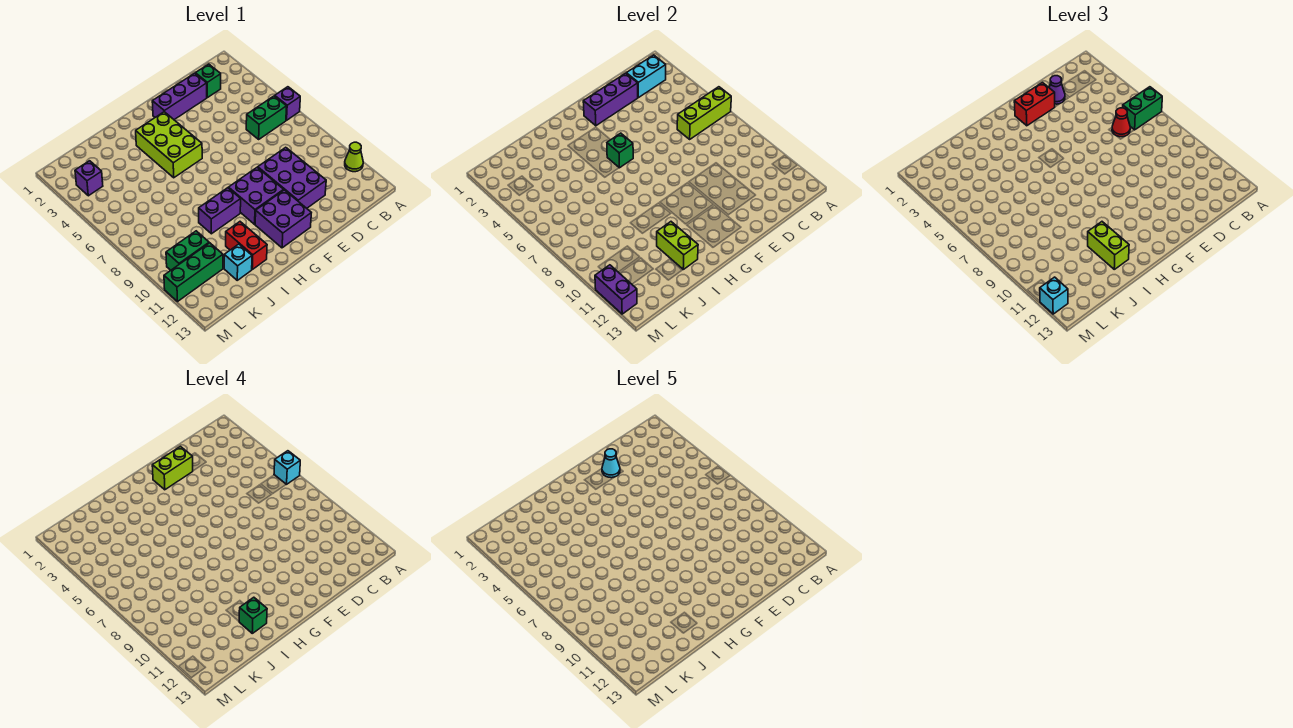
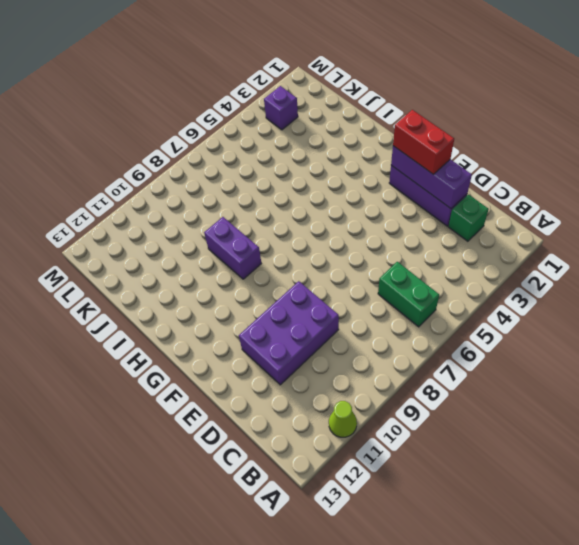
none -> purple brick A6 level 1
none -> purple brick F9:G10 level 1
none -> purple brick F11:G12 level 1
none -> lime brick G3:H5 level 1

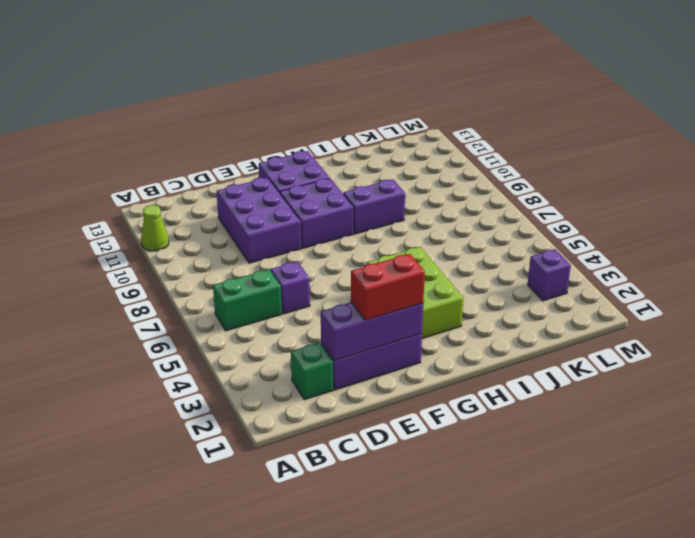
purple brick D6 level 1 -> purple brick A6 level 1
none -> red brick I11:I12 level 1
none -> cyan brick J12 level 1
none -> green brick K10:L10 level 1
none -> green brick K11:M11 level 1

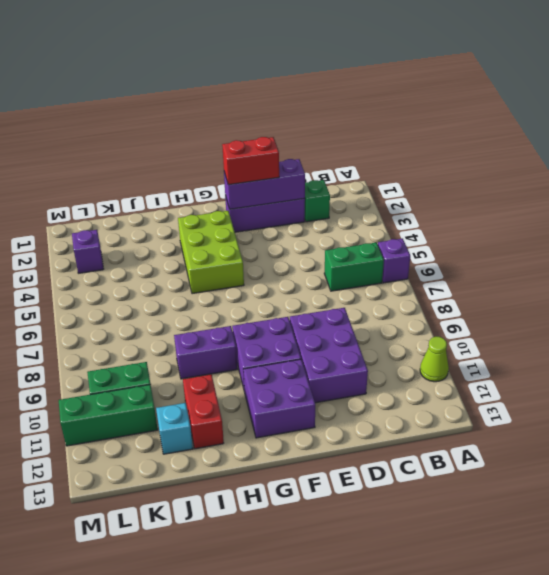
none -> lime brick A6:C6 level 2
none -> cyan brick B2:C2 level 2
none -> green brick G5 level 2
none -> lime brick I11:I12 level 2

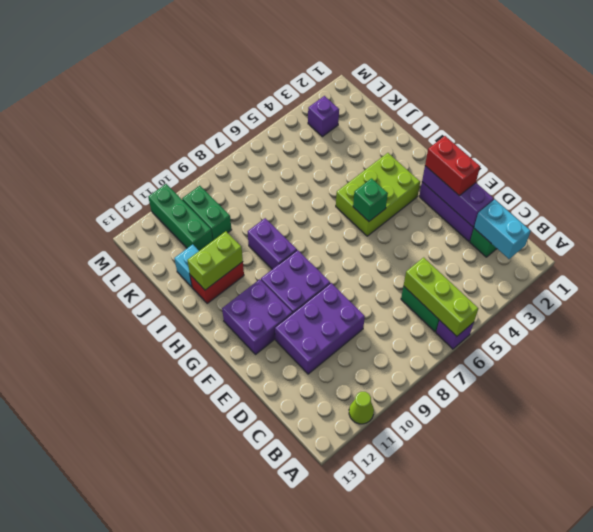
none -> purple brick M11:M12 level 2
none -> green brick A6:B6 level 3
none -> red cone C6 level 3
none -> purple cone D2 level 3

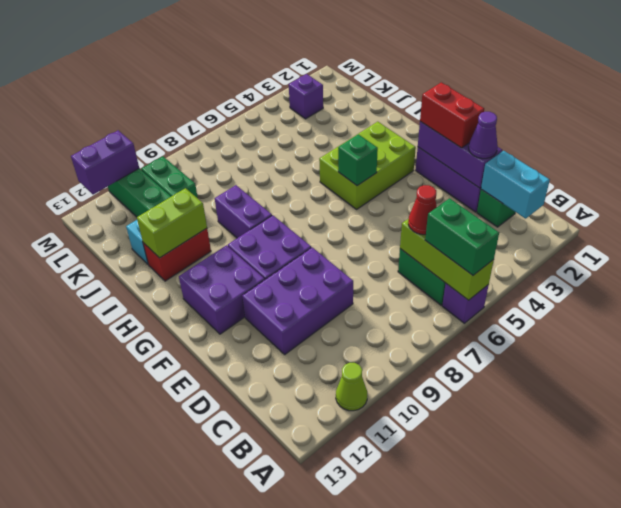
none -> lime brick I11:I12 level 3
none -> cyan brick M12 level 3
none -> cyan brick A6 level 4
none -> lime brick E2:F2 level 4

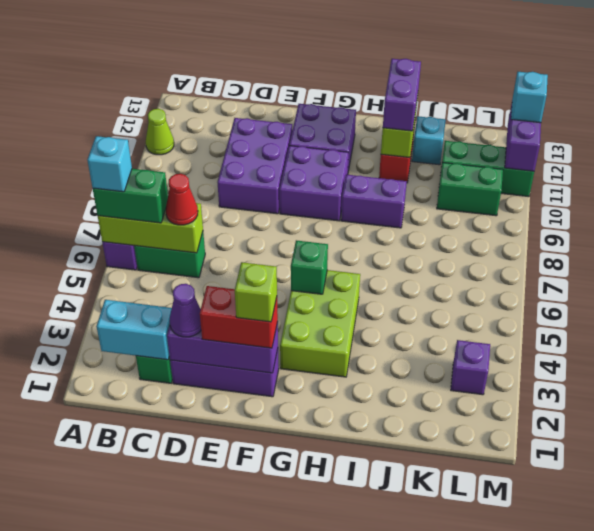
lime brick F2 level 4 -> lime brick E2:F2 level 4
purple brick I11:I12 level 3 -> lime brick I11:I12 level 3
none -> green brick I12 level 4
none -> cyan cone E2 level 5

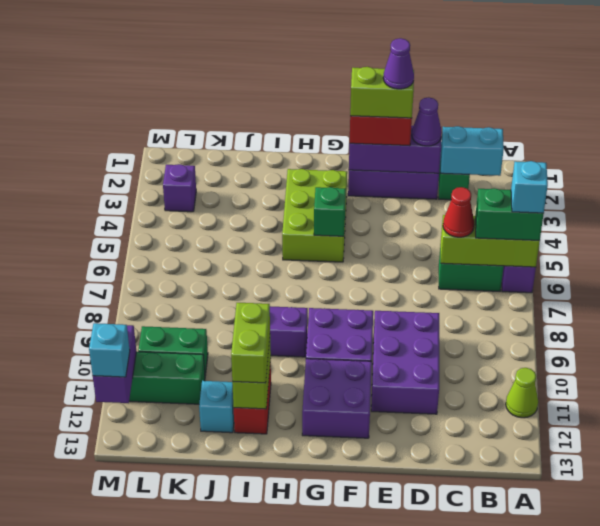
purple cone E2 level 5 -> cyan cone E2 level 5
none -> green brick I12 level 4

